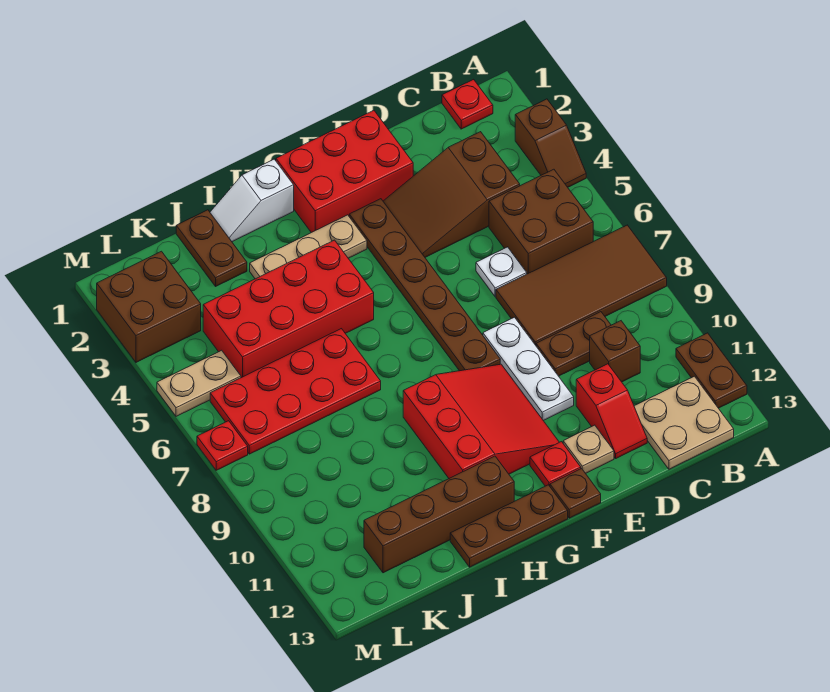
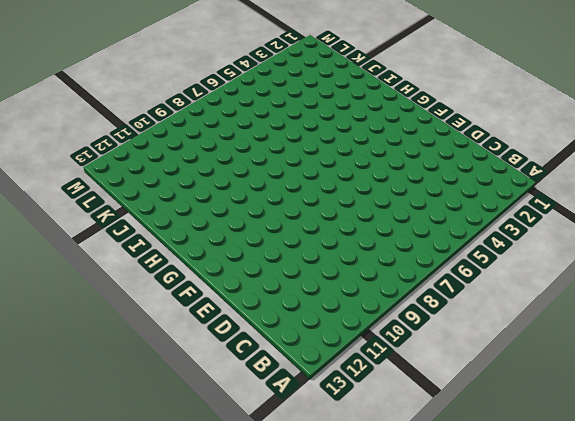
none -> brown slope A3:A4 level 1 top 3
none -> brown tile A7:D8 level 1
none -> brown plate A11:A12 level 1

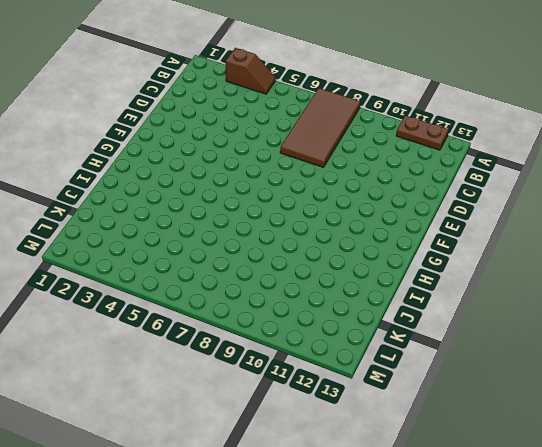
none -> red plate B1 level 1
none -> brown brick B5:C6 level 1
none -> tan plate B12:C13 level 1

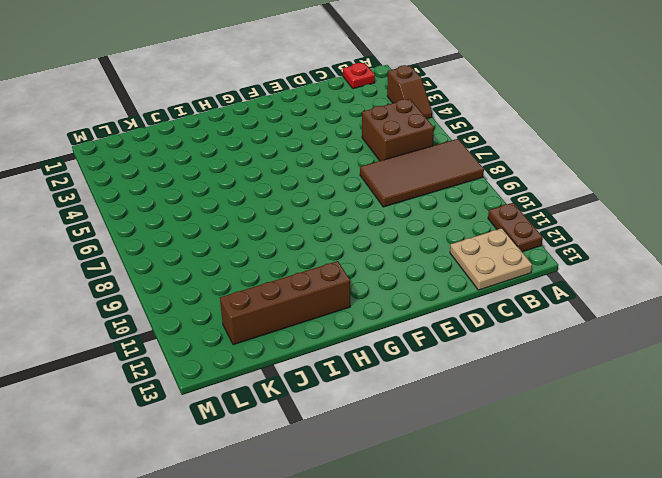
none -> brown slope C3:E4 level 1 top C
none -> brown plate C9:D9 level 1
none -> brown brick C10 level 1

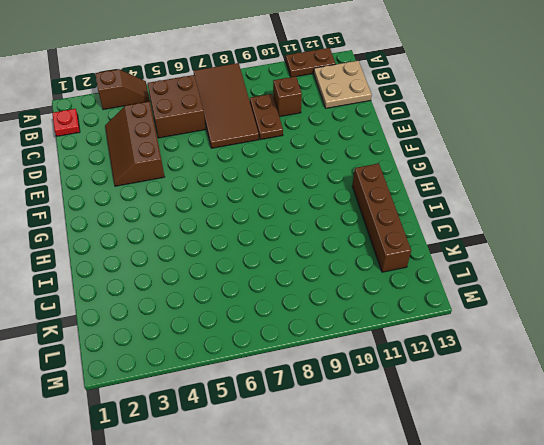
brown slope C3:E4 level 1 top 4 -> brown slope C3:E4 level 1 top C
none -> white plate D6 level 1
none -> red slope D11:D12 level 1 top 11
none -> red brick E1:G2 level 1

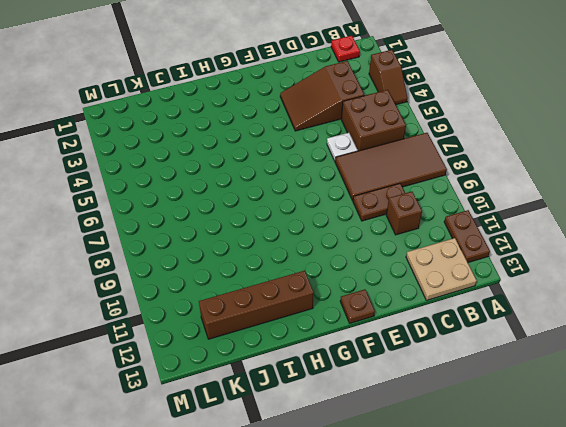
none -> red slope D11:D12 level 1 top 11
none -> red brick E1:G2 level 1
none -> white plate E8:E10 level 1

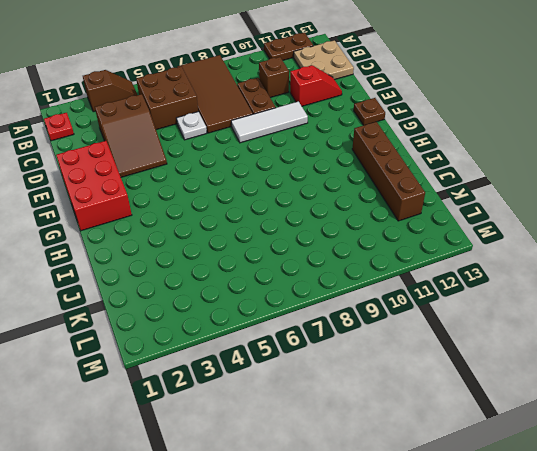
white tile E8:E10 level 1 -> white plate E8:E10 level 1
none -> tan plate E12 level 1
none -> brown plate F3:F8 level 1
none -> red slope F9:H11 level 1 top H

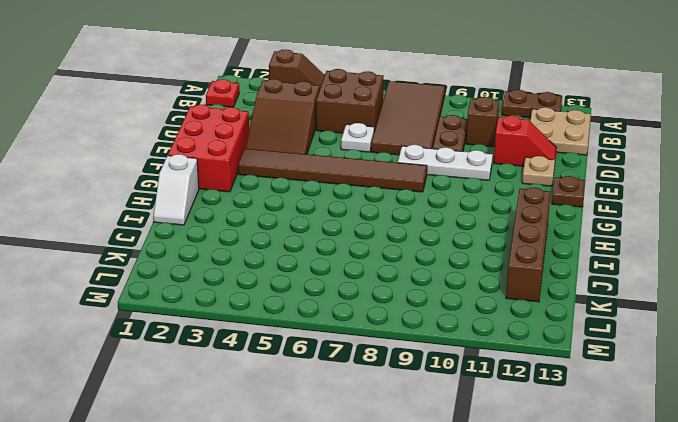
brown tile F3:F8 level 1 -> brown plate F3:F8 level 1
none -> red slope F9:H11 level 1 top H
none -> red plate F12 level 1
none -> tan plate G3:I3 level 1

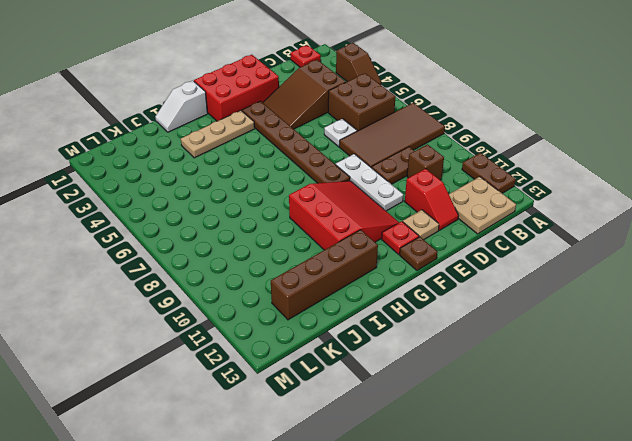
none -> brown plate G13:I13 level 1
none -> red brick H4:K5 level 1
none -> red plate I6:L7 level 1

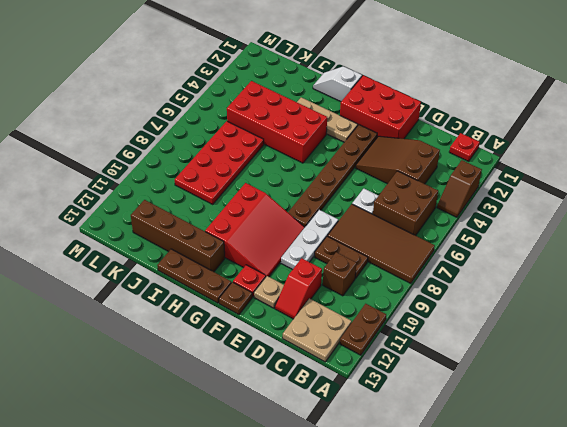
red plate J6:K9 level 1 -> red plate I6:L7 level 1
none -> brown plate J1:J2 level 1
none -> brown brick L2:M3 level 1
none -> tan plate L5:M5 level 1

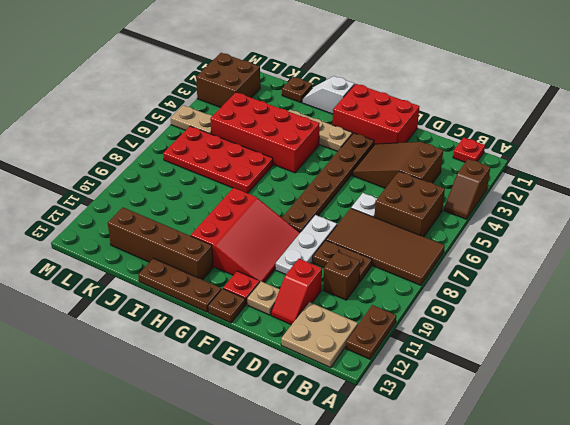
brown plate J1 level 1 -> brown plate J1:J2 level 1
none -> red plate M7 level 1

